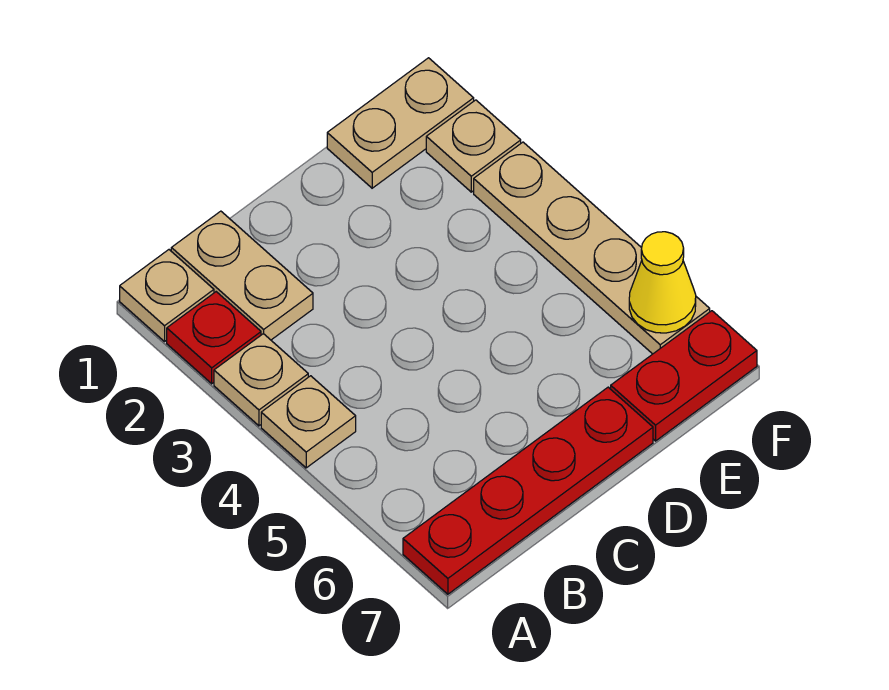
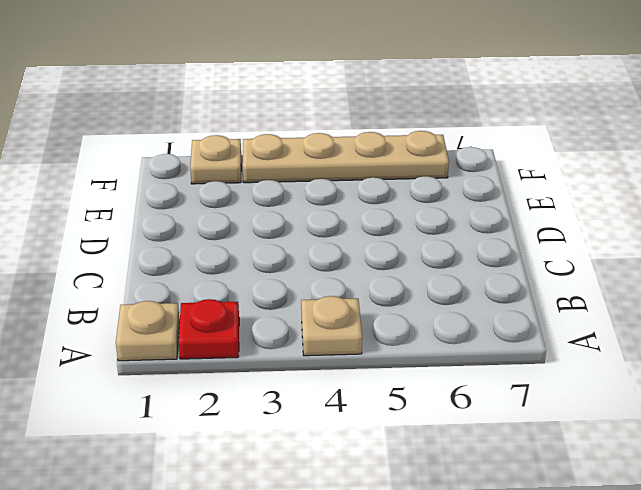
none -> tan plate A3 level 1
none -> red plate A7:D7 level 1

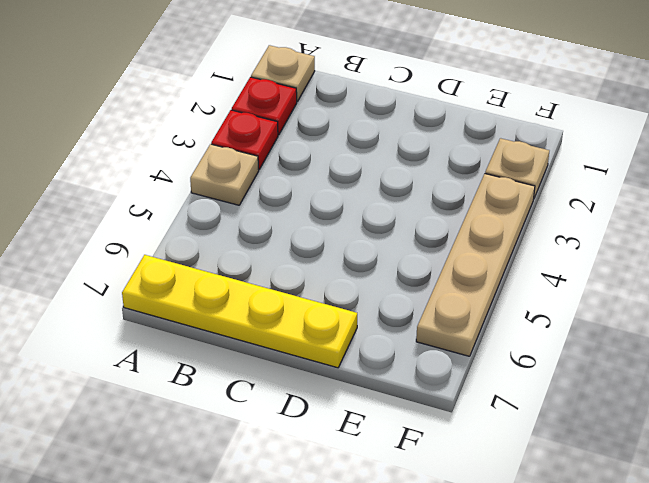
red plate A3 level 1 -> tan plate A3 level 1
yellow plate A7:D7 level 1 -> red plate A7:D7 level 1
none -> tan plate B1:B2 level 1
none -> tan plate E1:F1 level 1

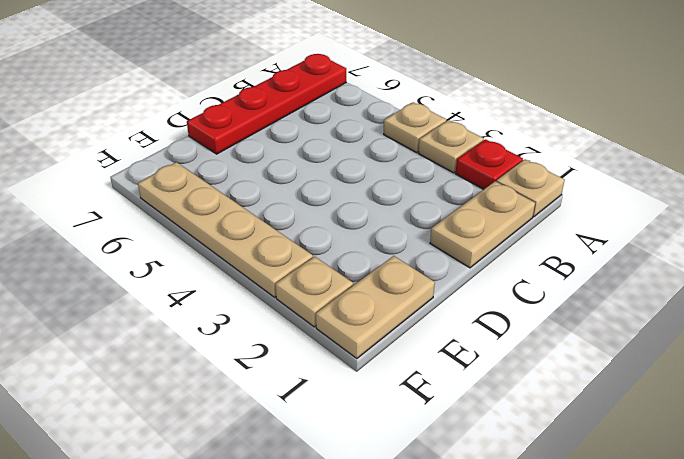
tan plate B1:C1 level 1 -> tan plate B1:B2 level 1
none -> red plate E7:F7 level 1
none -> yellow cone F6 level 2

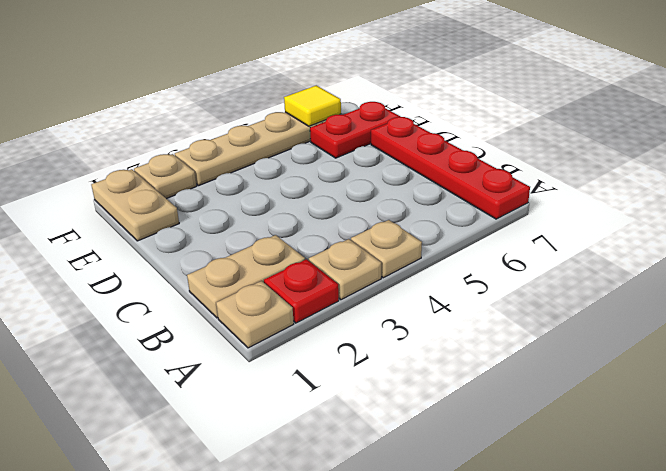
red plate E6:E7 level 1 -> red plate E7:F7 level 1
yellow tile F6 level 2 -> yellow cone F6 level 2

